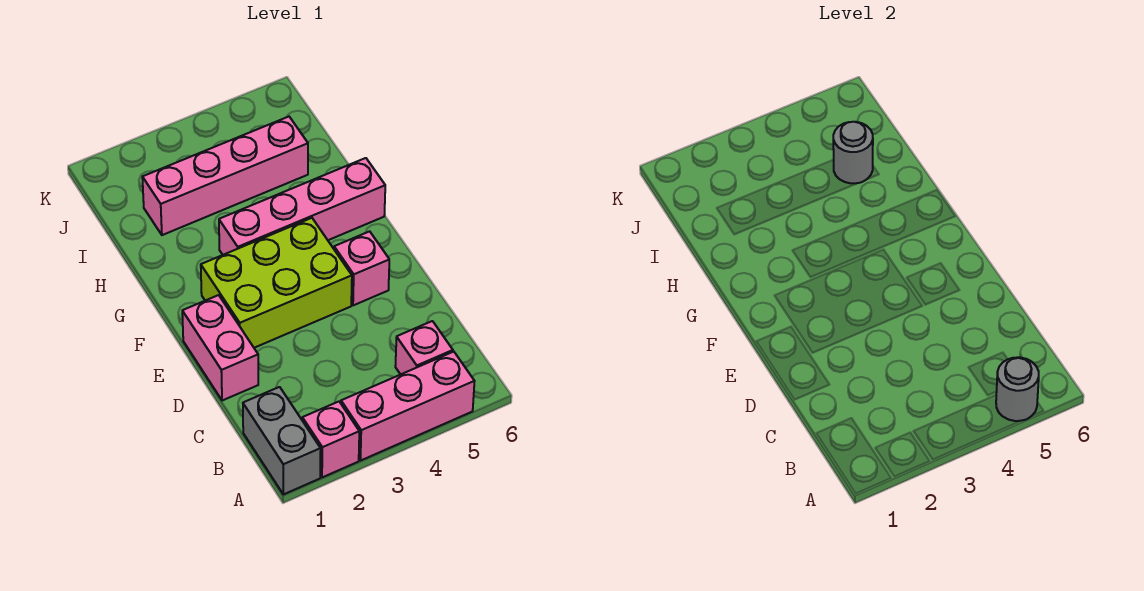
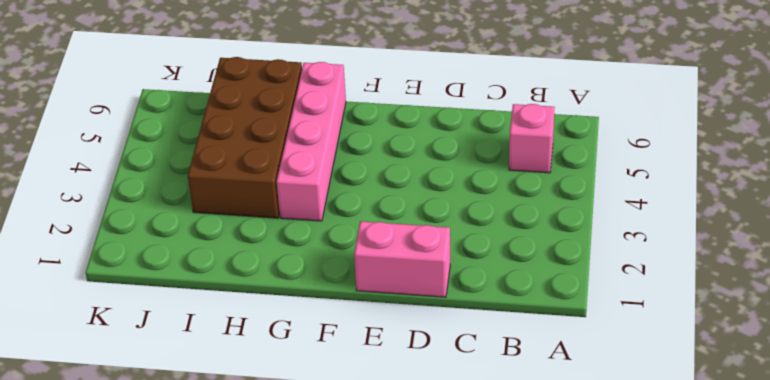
brown brick H3:I6 level 1 -> pink brick I2:I5 level 1
none -> grey brick A1:B1 level 1
none -> pink brick A2 level 1

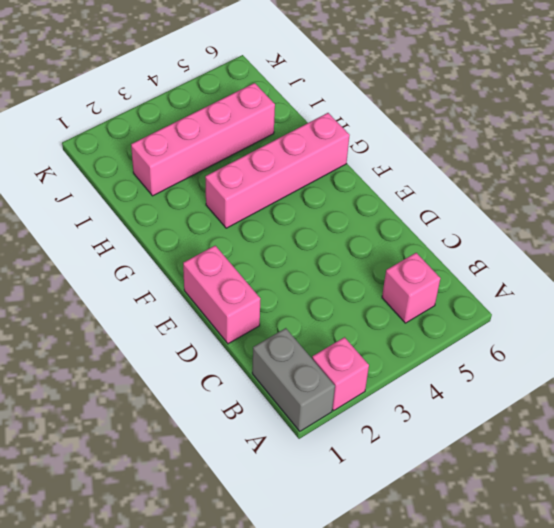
none -> pink brick A3:A5 level 1
none -> lime brick E2:F4 level 1

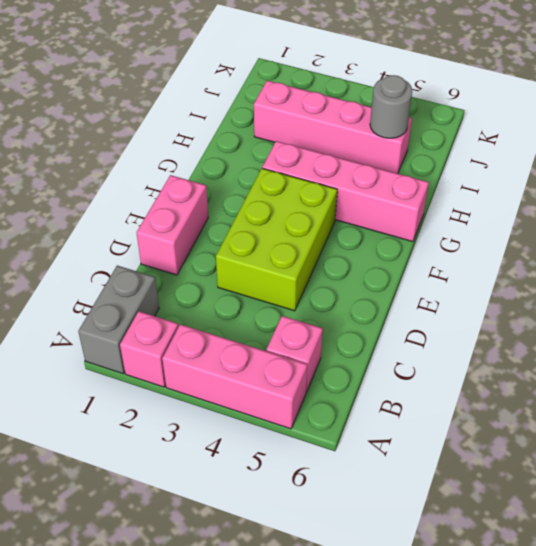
lime brick D3:F4 level 1 -> lime brick E2:F4 level 1
none -> pink brick E5 level 1
none -> grey round brick A5 level 2

